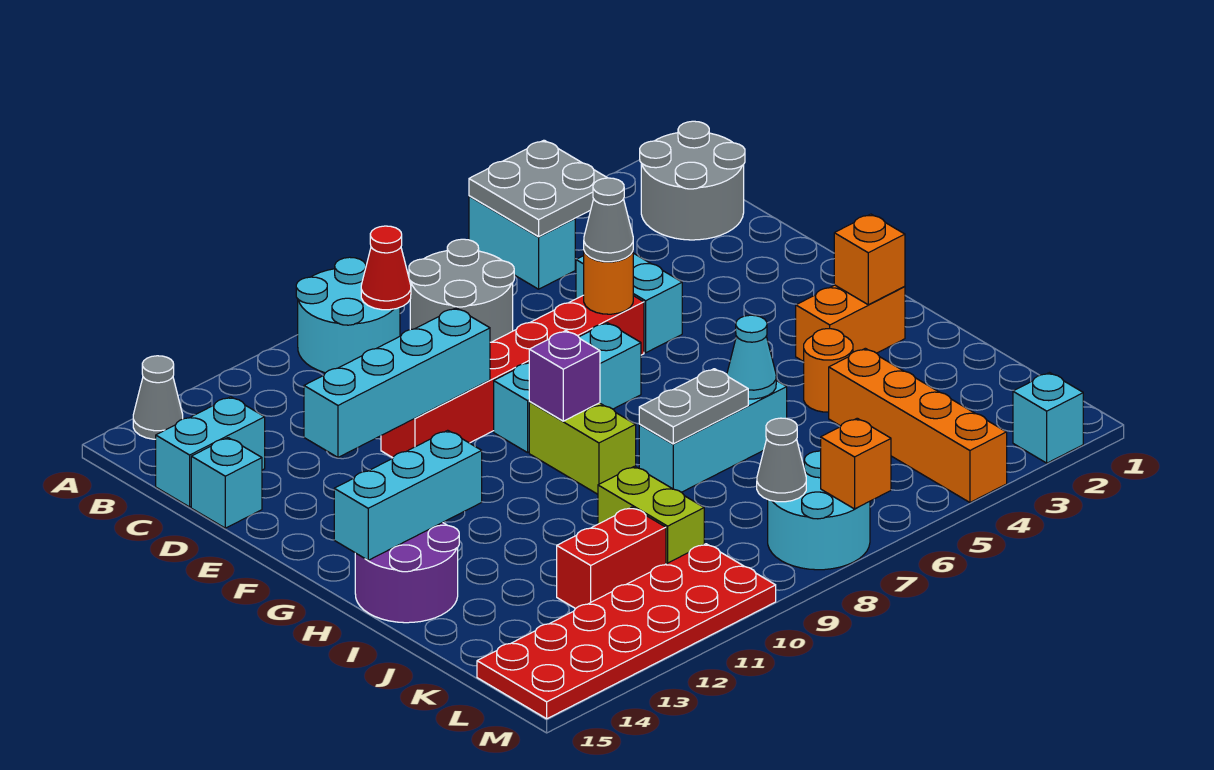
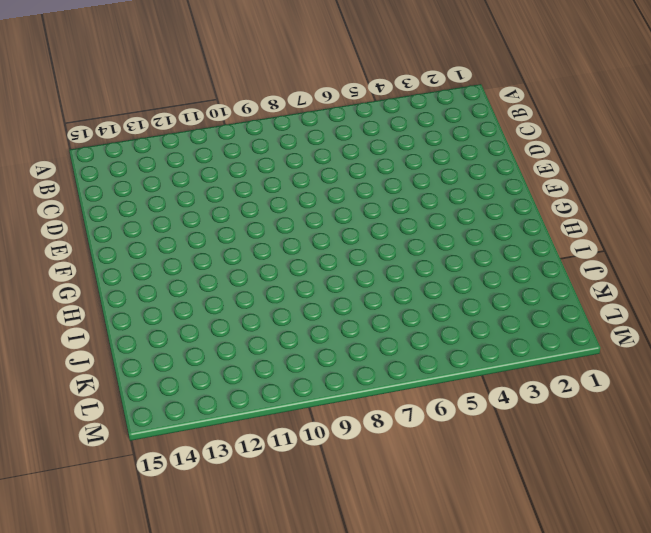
none -> cyan brick A5:B5 level 1
none -> cyan round brick A9:B10 level 1
none -> grey cone A14 level 1
none -> grey round brick B1:C2 level 1

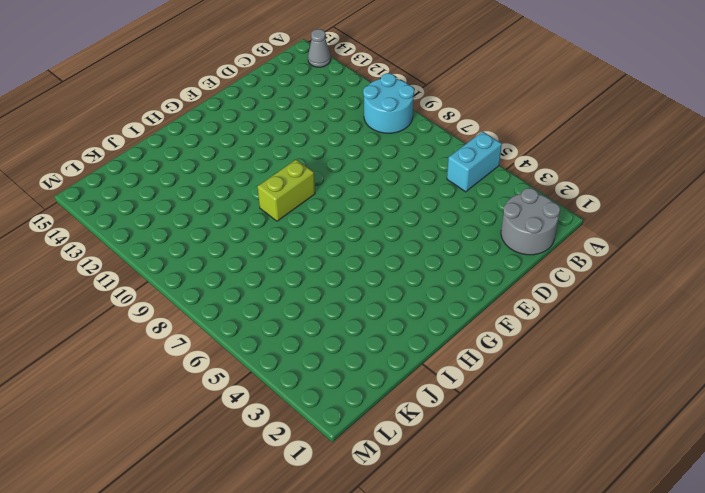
none -> grey round brick B7:C8 level 1
none -> cyan brick C14:C15 level 1
none -> cyan brick D5:E5 level 1
none -> cyan brick D15 level 1

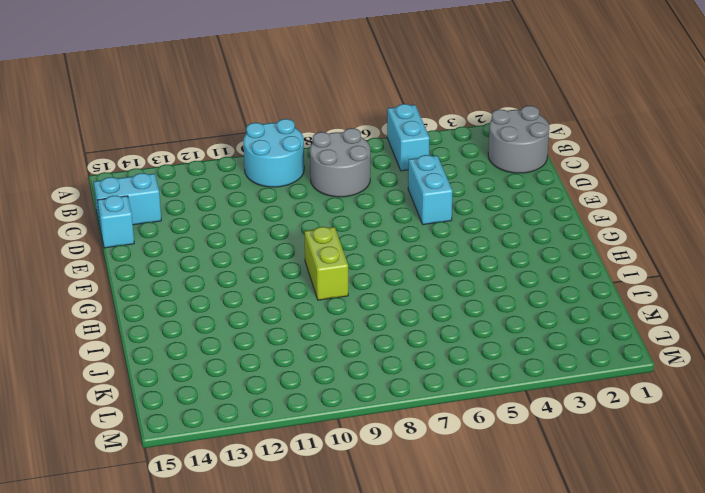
none -> grey cone A14 level 1
none -> red brick E6:E11 level 1
none -> cyan brick F7:F9 level 1
none -> orange brick H2:H3 level 1

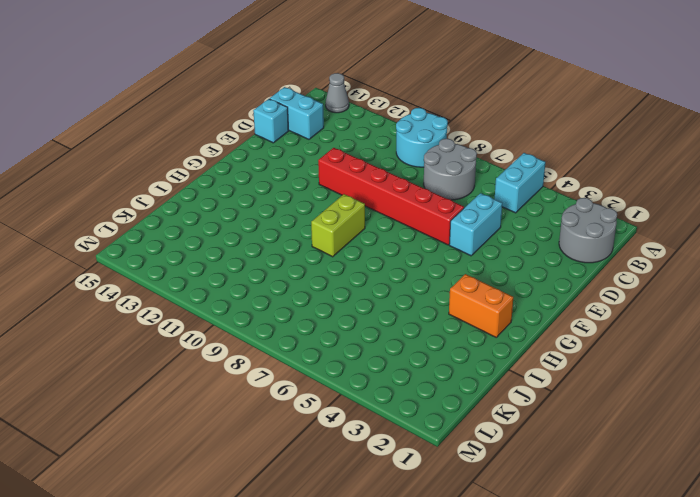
none -> cyan brick F7:F9 level 1
none -> purple round brick H14:I15 level 1
none -> orange round brick I4 level 1
none -> cyan brick I6:I8 level 1

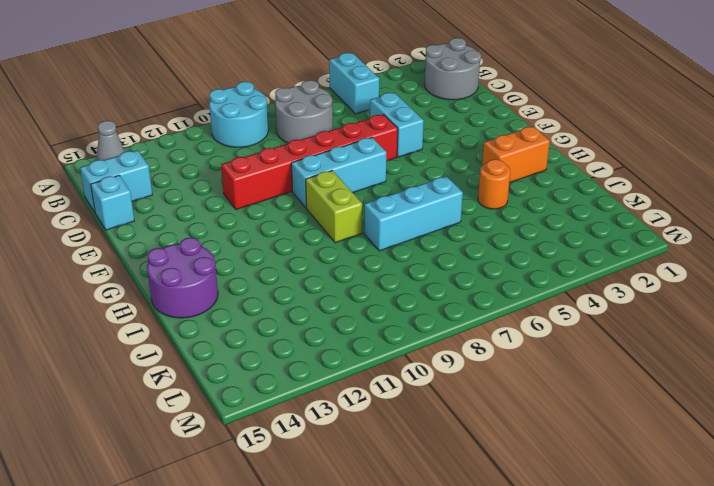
none -> orange brick J4:M4 level 1
none -> lime brick J10:K10 level 1
none -> red brick K11:K12 level 1
none -> cyan round brick L7:M8 level 1

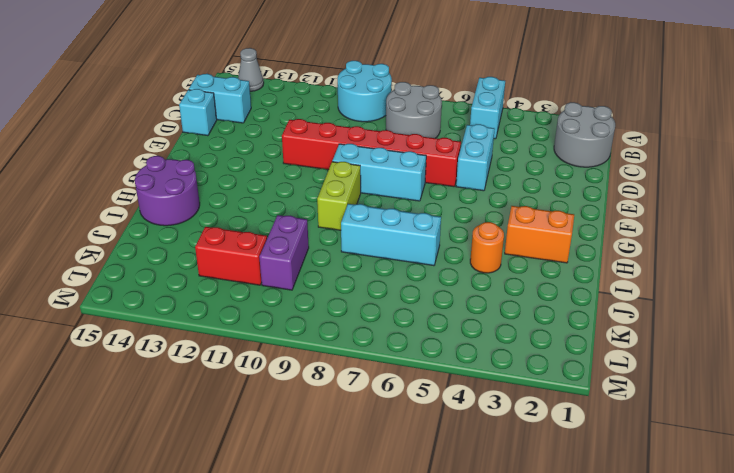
purple brick J10:K10 level 1 -> lime brick J10:K10 level 1
none -> orange brick J4:M4 level 1
none -> cyan round brick L7:M8 level 1
none -> red plate L10:M15 level 1
none -> cyan brick M2 level 1

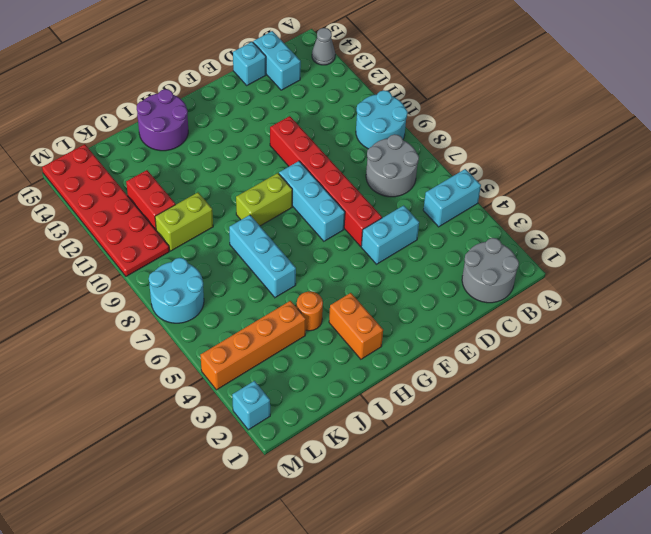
none -> grey plate A4:B5 level 2
none -> red cone B9 level 2
none -> orange round brick E6 level 2
none -> cyan brick E10:E13 level 2

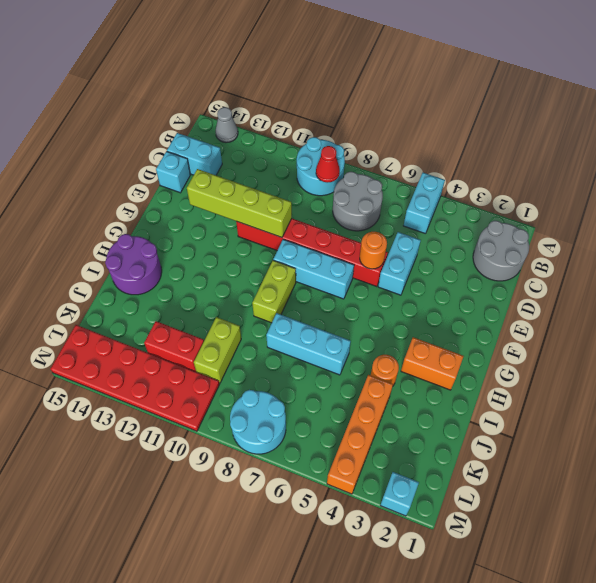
lime brick E10:E13 level 2 -> cyan brick E10:E13 level 2
none -> grey plate A4:B5 level 2
none -> purple brick G9 level 2
none -> orange brick H2 level 2
none -> cyan brick H13:H15 level 2

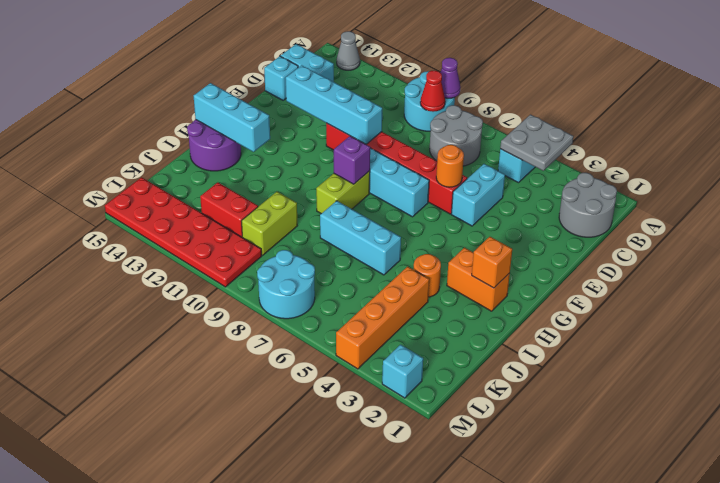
purple cone A9 level 2 -> none
none -> cyan cone I6 level 2
none -> grey plate I7:I8 level 2
none -> grey cone L8 level 2
none -> orange brick M7 level 2

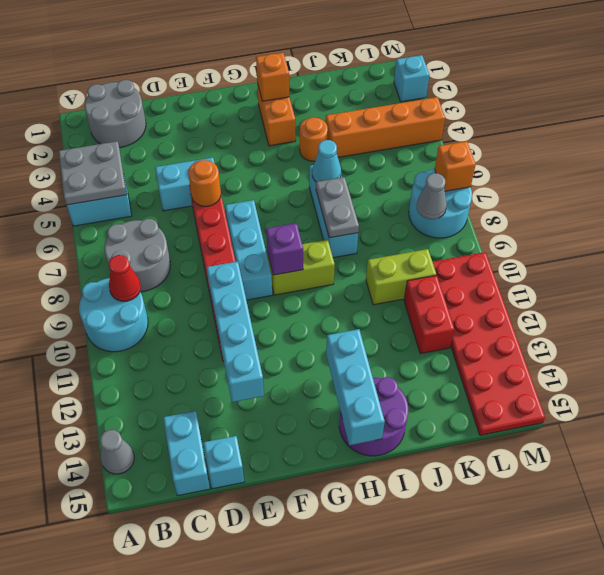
none -> grey cone E6 level 3

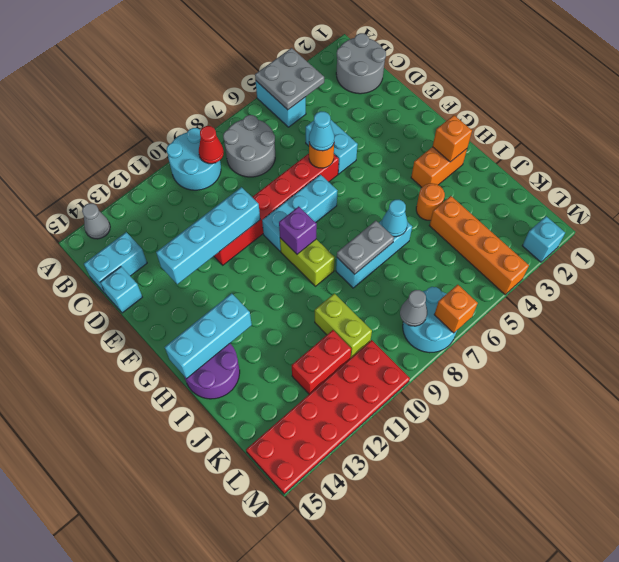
cyan cone E6 level 3 -> grey cone E6 level 3

